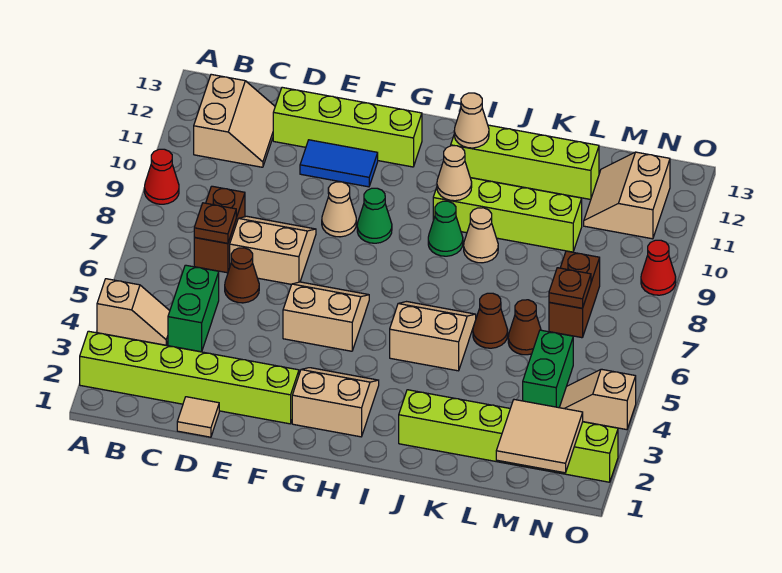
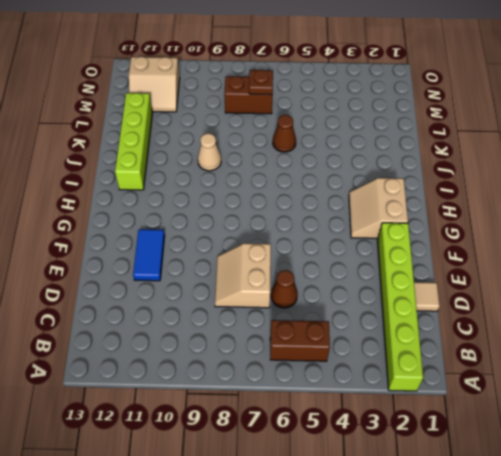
brown brick B5:B6 level 1 -> brown brick C7:C8 level 1
none -> tan slope A4:B4 level 1 top A
none -> red cone A9 level 1
none -> tan slope B11:C12 level 1 top B
none -> green brick C4:C5 level 1

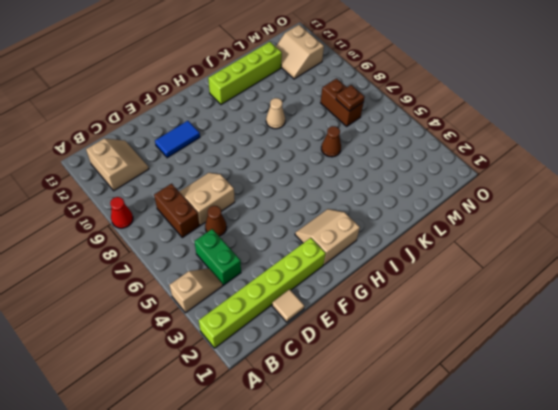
none -> lime brick D12:G12 level 1
none -> tan slope F5:G6 level 1 top 5
none -> tan cone F9 level 1
none -> green cone G9 level 1

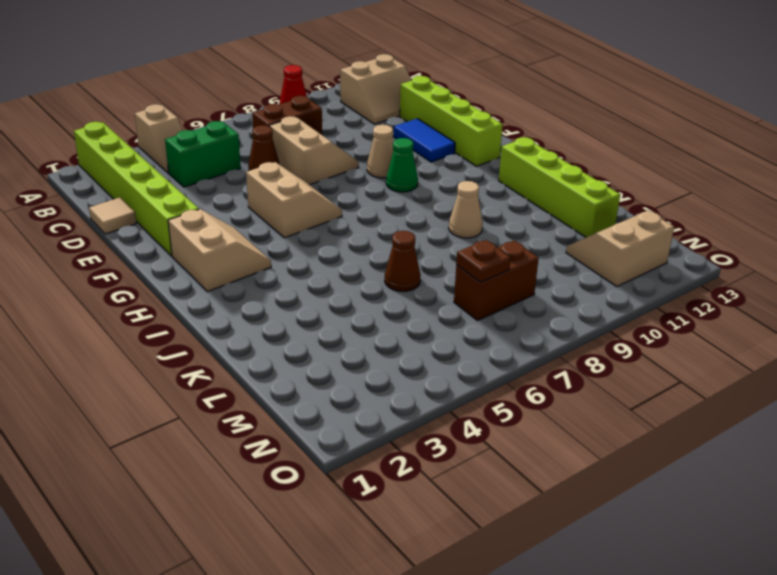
none -> tan slope I5:J6 level 1 top 5
none -> green cone I9 level 1
none -> lime brick I10:L10 level 1
none -> lime brick J2:O2 level 1

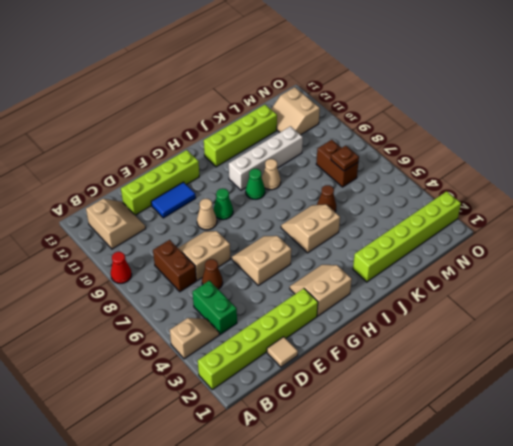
white brick I10:L10 level 1 -> lime brick I10:L10 level 1
none -> brown cone L6 level 1
none -> green brick M4:M5 level 1
none -> tan slope N4:O4 level 1 top O
none -> red cone O9 level 1

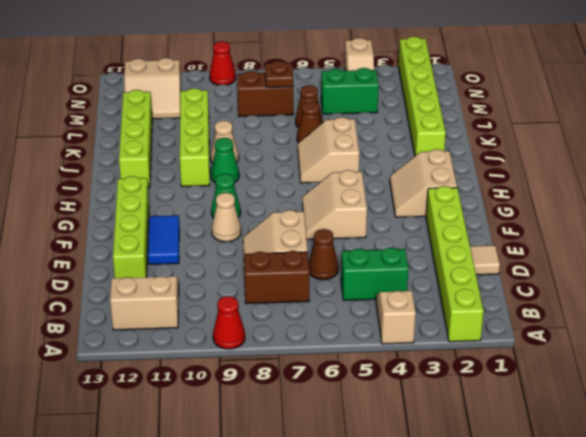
none -> brown plate C7 level 2
none -> tan cone I10 level 2
none -> tan cone I12 level 2
none -> tan tile M1:N2 level 2

